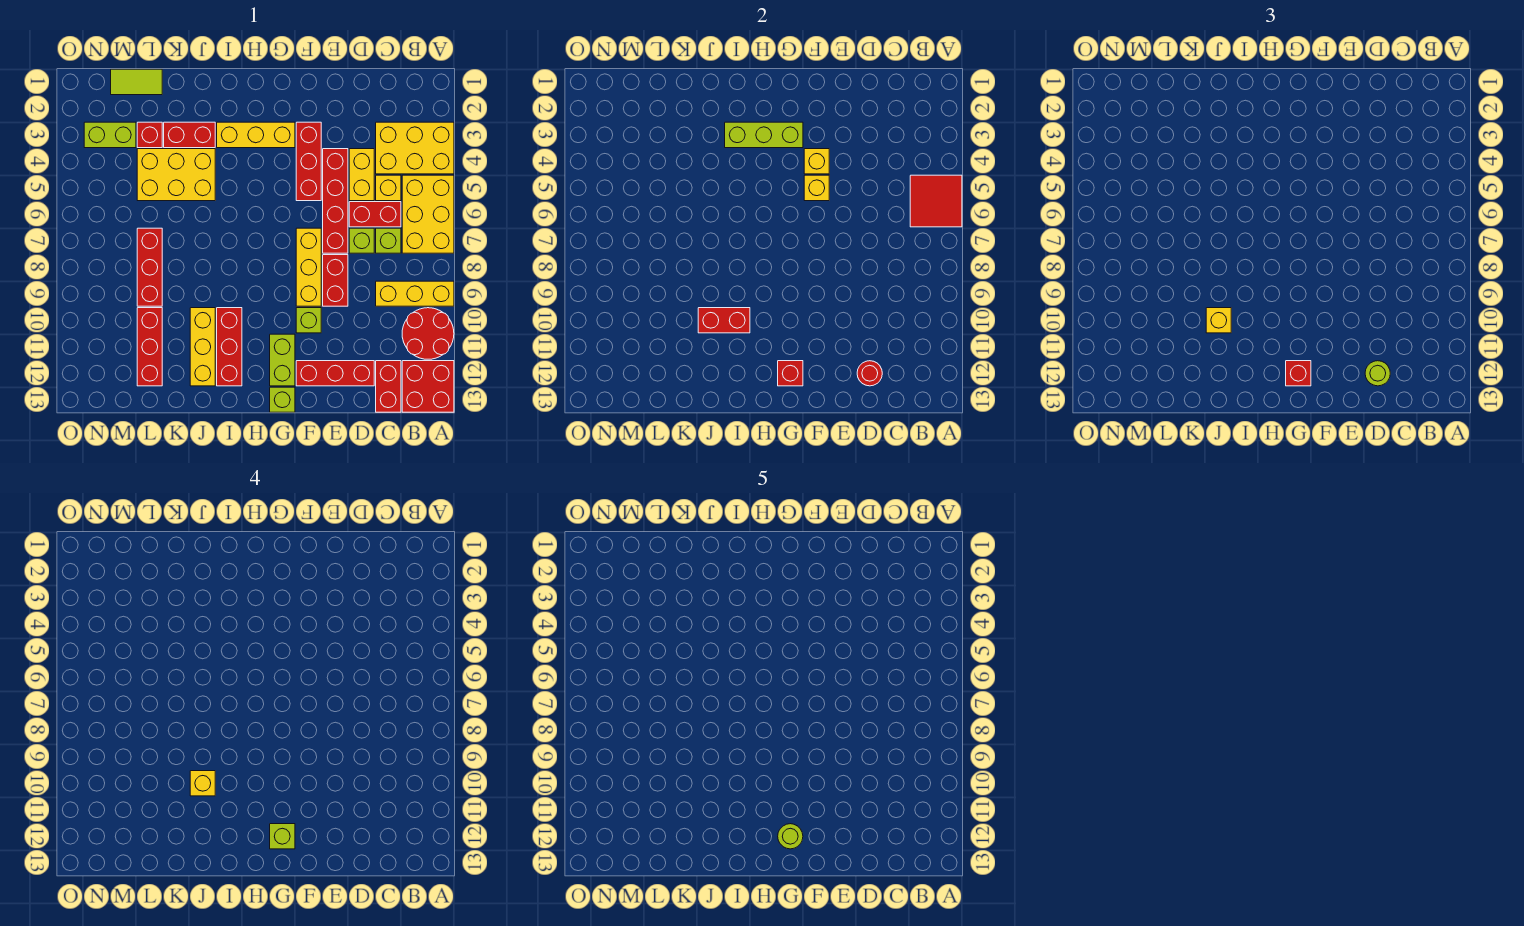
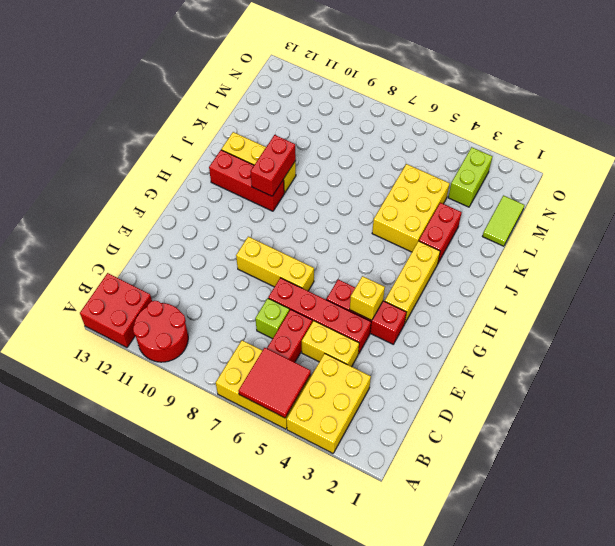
none -> yellow brick A9:C9 level 1
none -> yellow brick C5 level 1
none -> lime brick C7 level 1
none -> red brick C12:C13 level 1

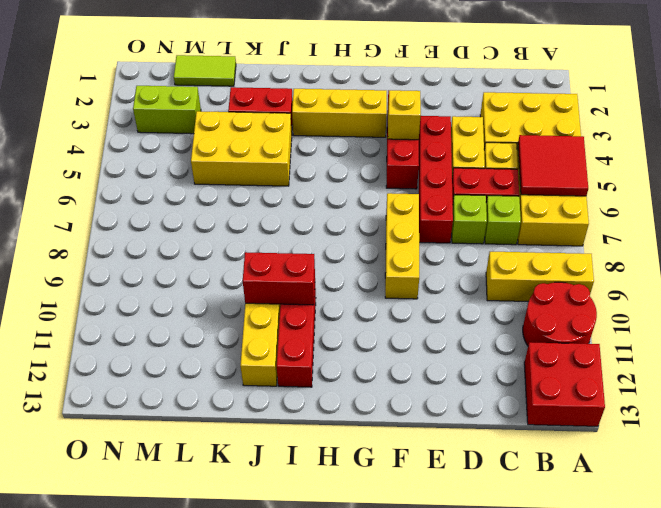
none -> red brick C12:C13 level 1
none -> red brick D12:F12 level 1
none -> red brick E8:E9 level 1
none -> lime brick F10 level 1

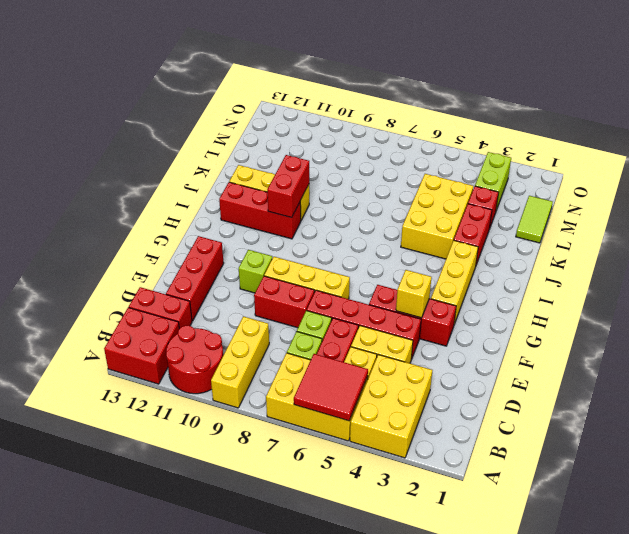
none -> lime brick G11:G12 level 1
none -> lime brick G13 level 1
none -> red brick L7:L9 level 1
none -> red brick L10:L12 level 1

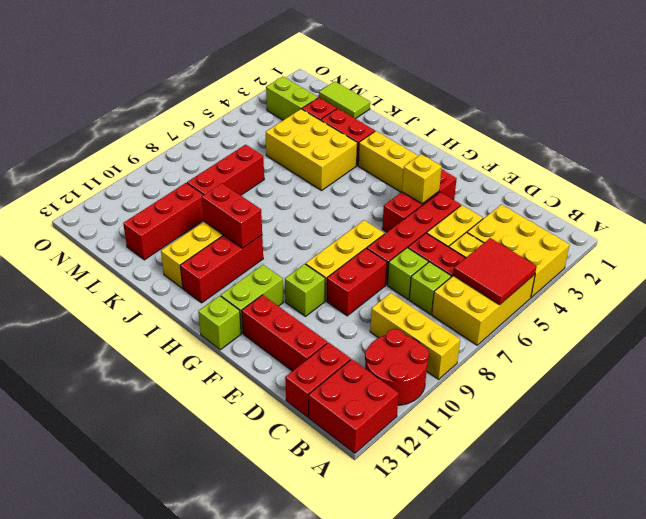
none -> red round brick D12 level 2
none -> yellow brick F5 level 2
none -> lime brick G3:I3 level 2
none -> red brick G12 level 2

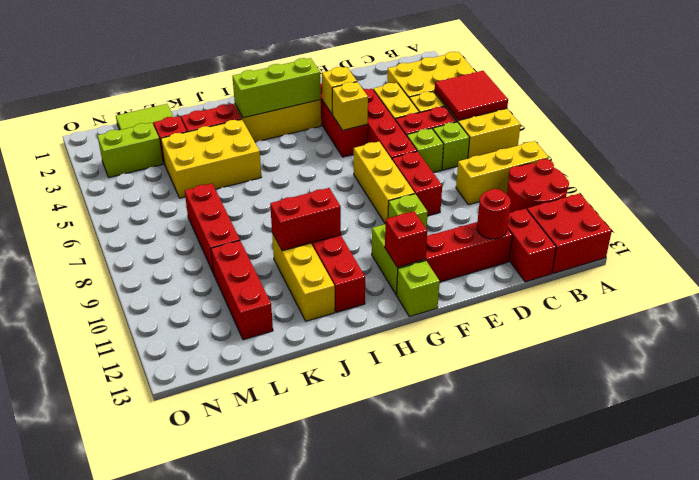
none -> lime round brick D12 level 3
none -> red brick G12 level 3
none -> yellow brick J10 level 3
none -> lime brick G12 level 4

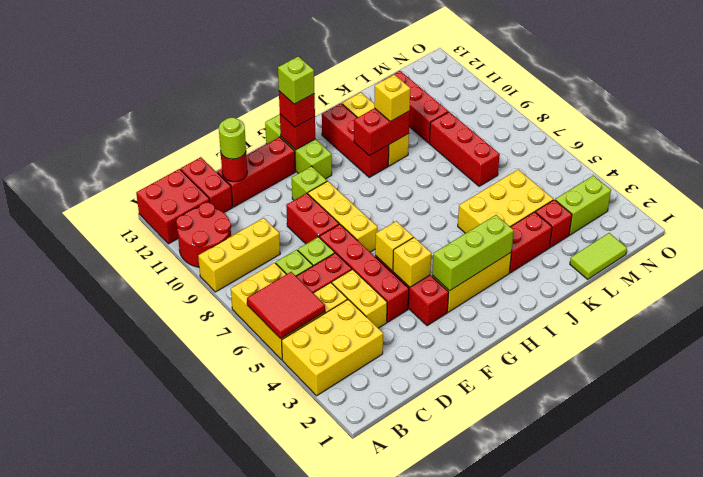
none -> yellow brick J10 level 4
none -> lime round brick G12 level 5

